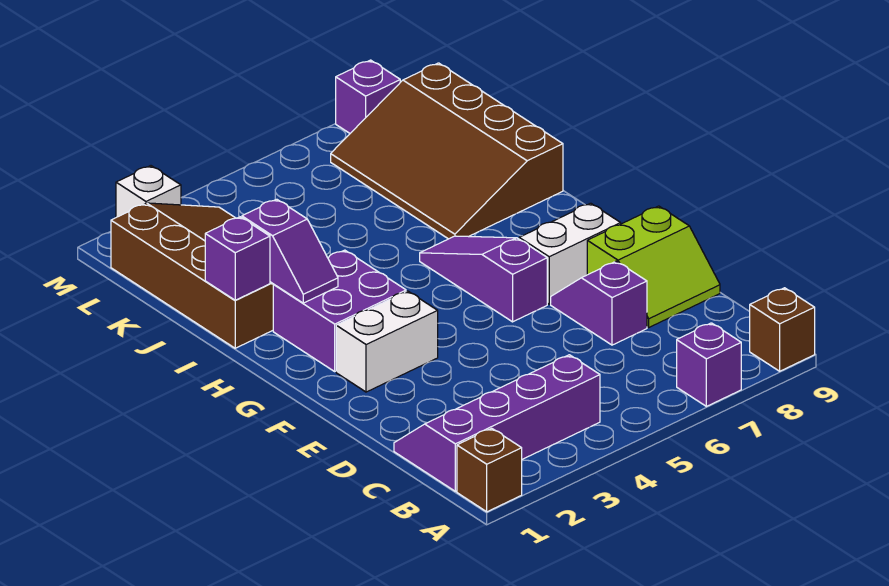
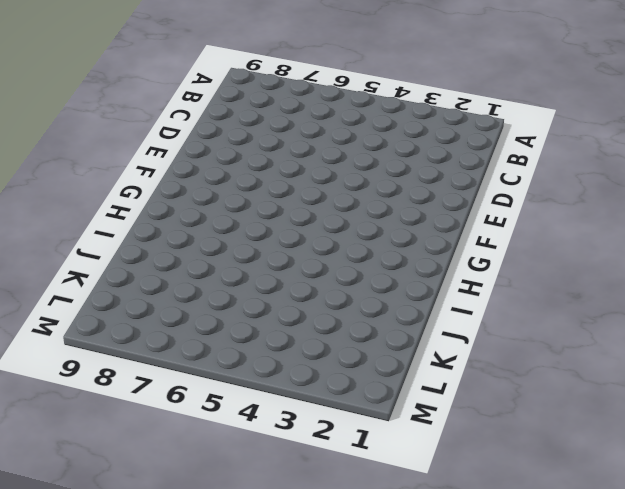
none -> brown brick A1 level 1
none -> purple brick A7 level 1
none -> brown brick A9 level 1

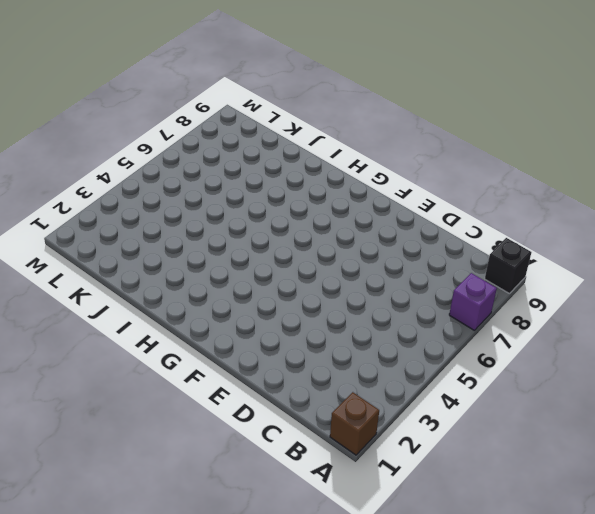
black brick A9 level 1 -> brown brick A9 level 1
none -> purple slope B1:C4 level 1 top B
none -> purple slope D7:E7 level 1 top D
none -> lime slope D8:E9 level 1 top E

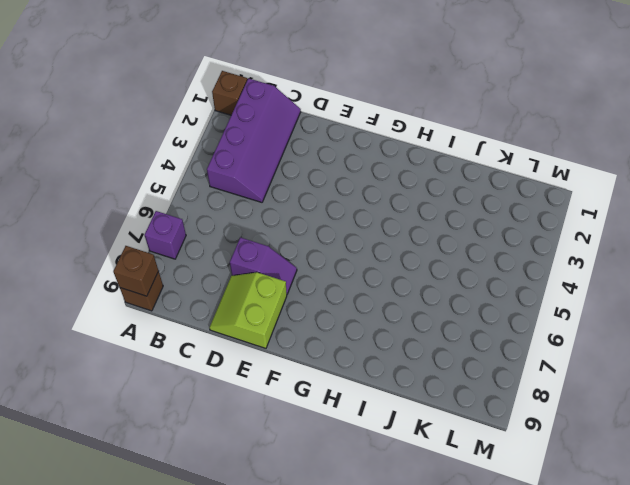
brown brick A9 level 2 -> none
none -> white brick F2:F3 level 1
none -> purple slope F6:H6 level 1 top F
none -> white brick F7:F8 level 1

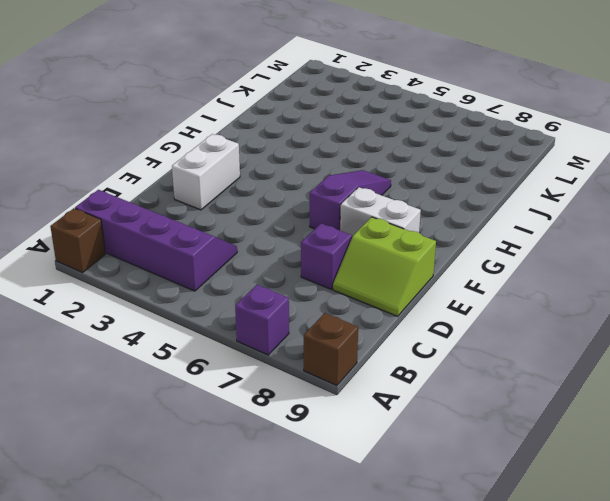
white brick E2:F2 level 1 -> white brick F2:F3 level 1
none -> purple brick G2:H3 level 1
none -> brown slope I1:L3 level 1 top 1
none -> brown slope I7:L9 level 1 top 9

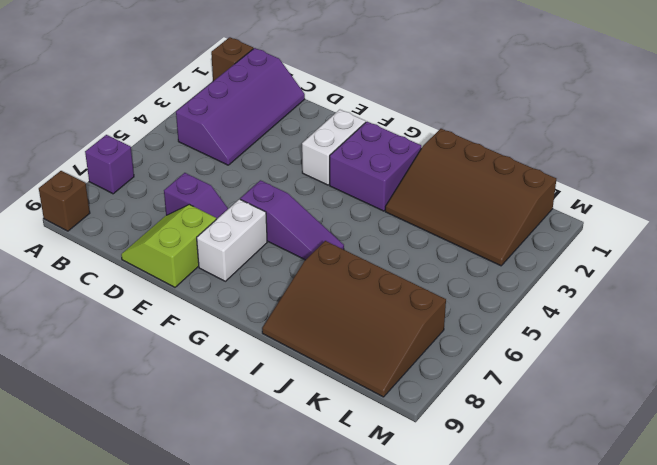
brown slope I7:L9 level 1 top 7 -> brown slope I7:L9 level 1 top 9
none -> white brick M2 level 1
none -> purple brick M8 level 1
none -> purple slope H2:I2 level 2 top I

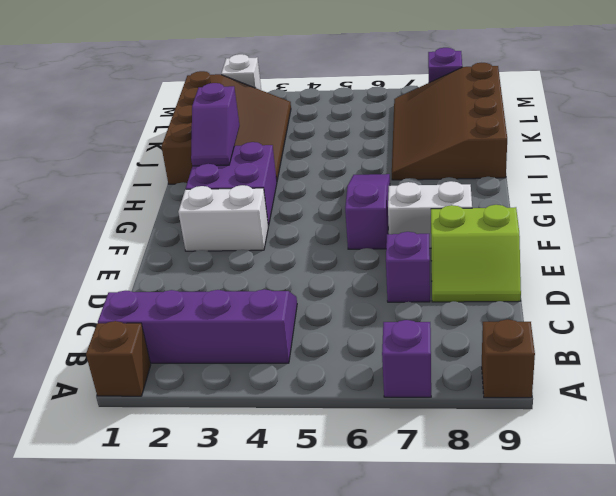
none -> purple brick I1 level 2

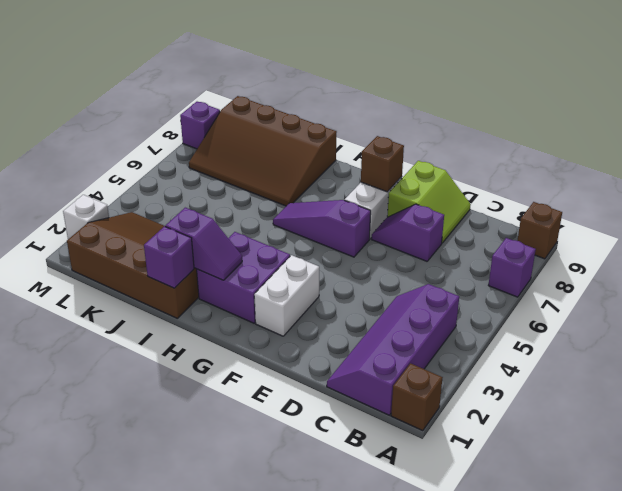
brown brick F8 level 2 -> none

